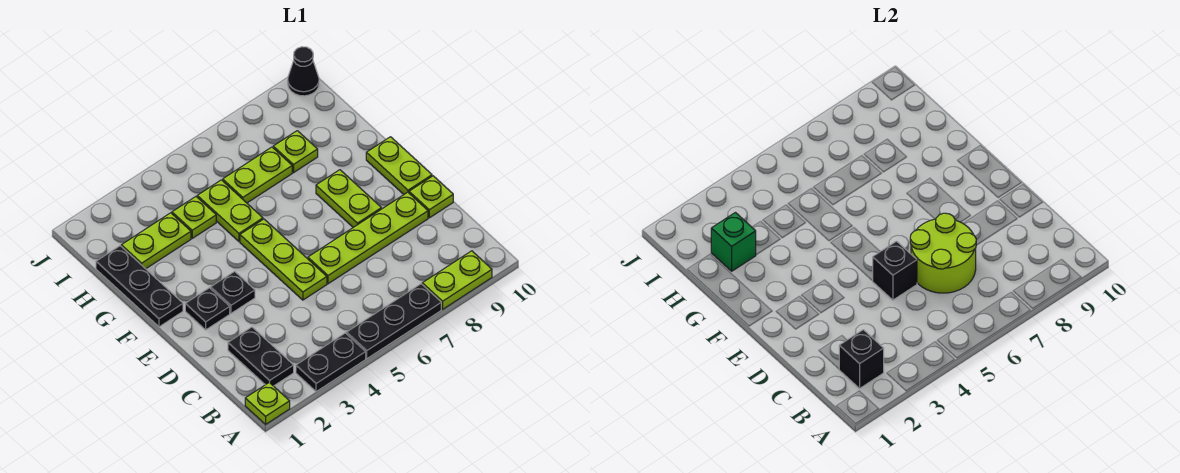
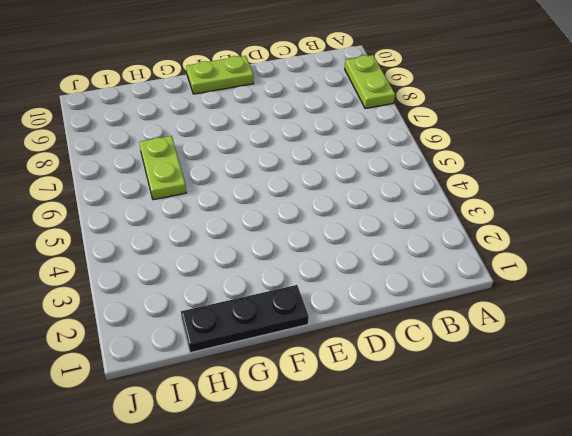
none -> lime plate A1 level 1
none -> black plate A3:A4 level 1
none -> black plate A5:A7 level 1

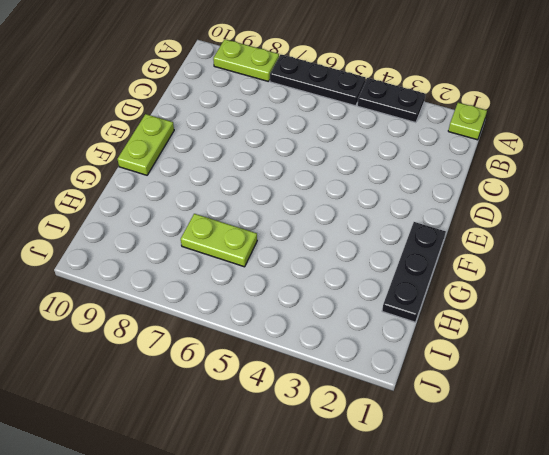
none -> black plate B2:C2 level 1
none -> lime plate D5:F5 level 1
none -> lime plate D6:D9 level 1

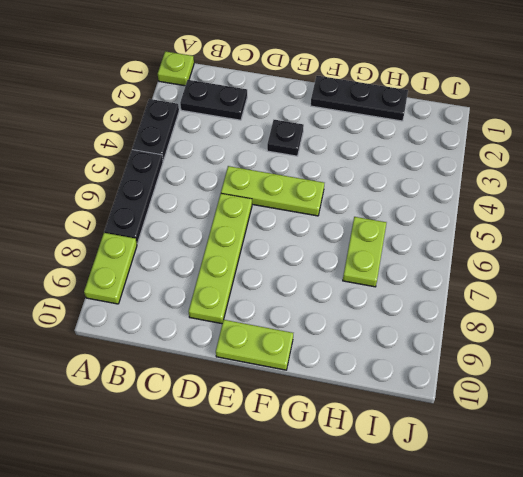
none -> lime plate D10 level 1
none -> black plate E2 level 1
none -> lime plate E8:F8 level 1

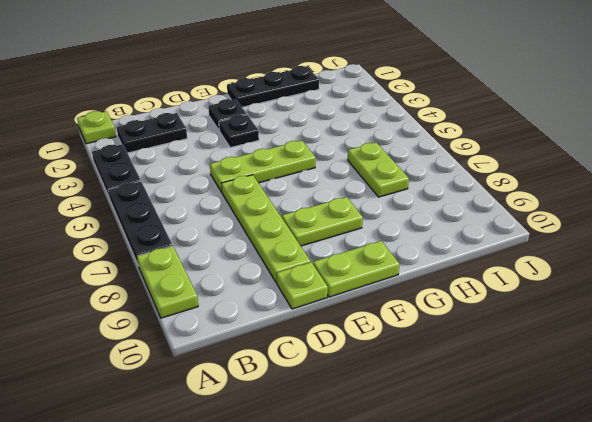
none -> lime plate G5:H5 level 1
none -> lime plate H2:H3 level 1
none -> lime plate H4 level 1

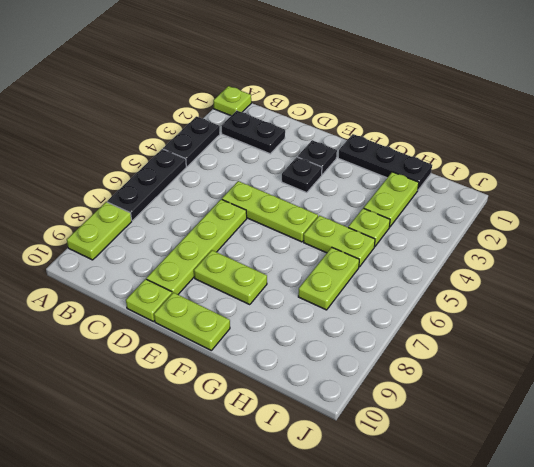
none -> lime plate H8 level 1
none -> black cone J10 level 1
none -> black brick B2 level 2

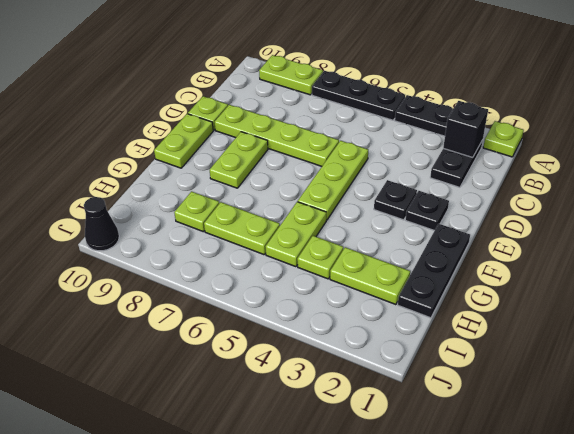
none -> lime round brick C6:D7 level 2
none -> black brick D5 level 2
none -> green brick H2 level 2

